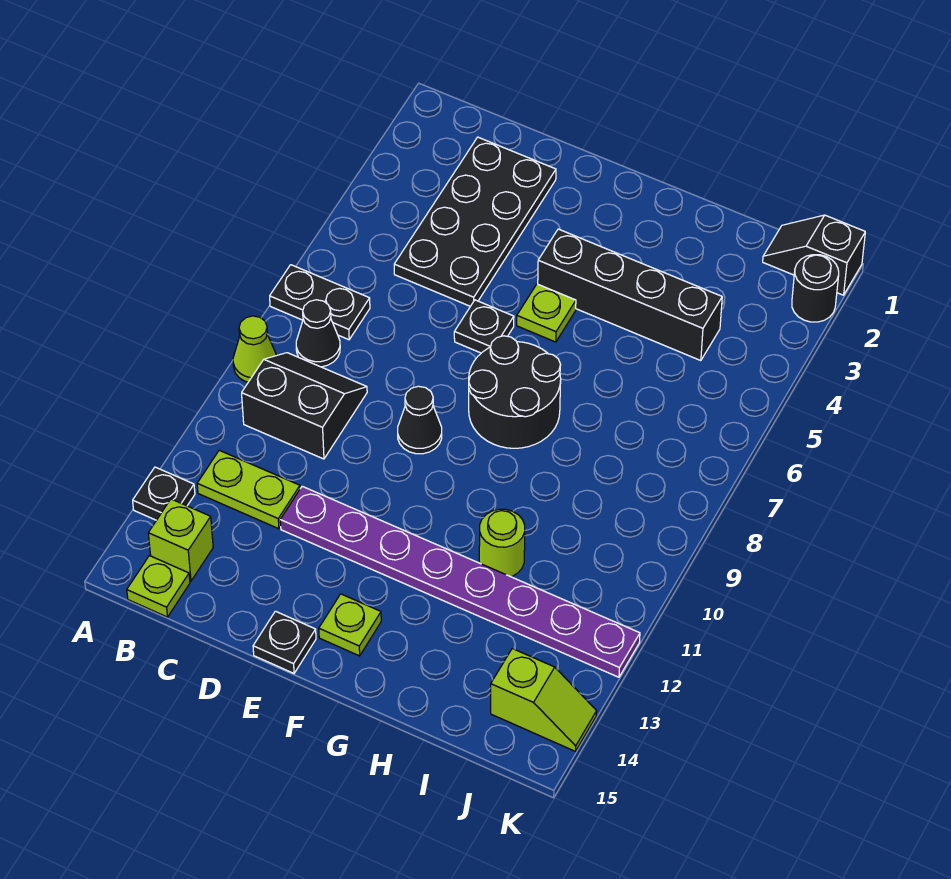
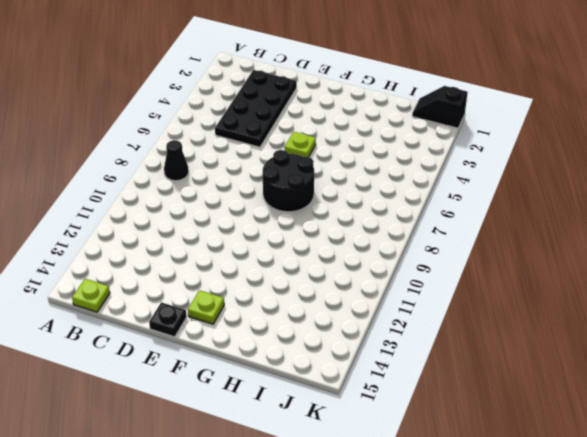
none -> black plate A7:B7 level 1
none -> lime cone A9 level 1
none -> black plate A13 level 1

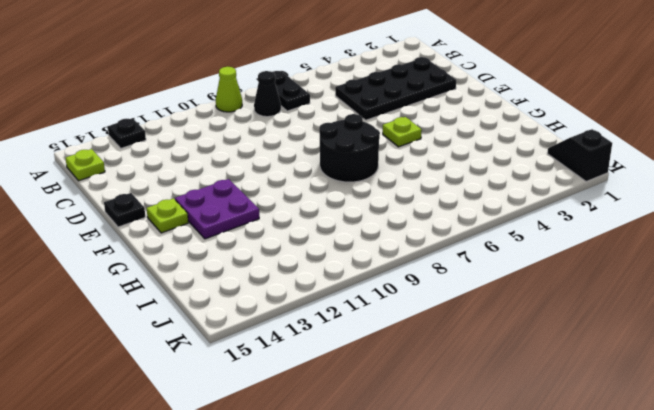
purple plate F12:G13 level 1 -> purple plate D12:K12 level 1
none -> black slope B9:C10 level 1 top 10
none -> lime plate B12:C12 level 1
none -> lime brick B14 level 1

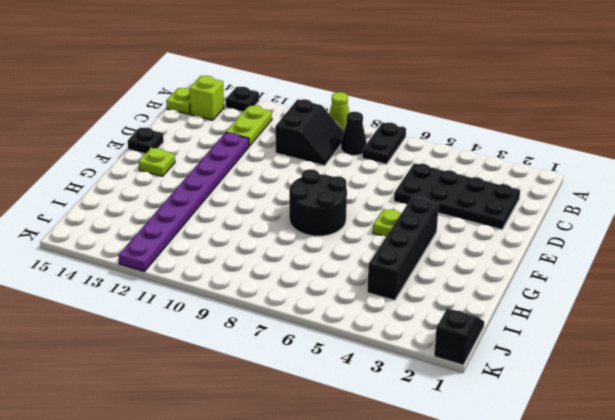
none -> black plate E6 level 1
none -> black cone E9 level 1
none -> lime round brick H11 level 1

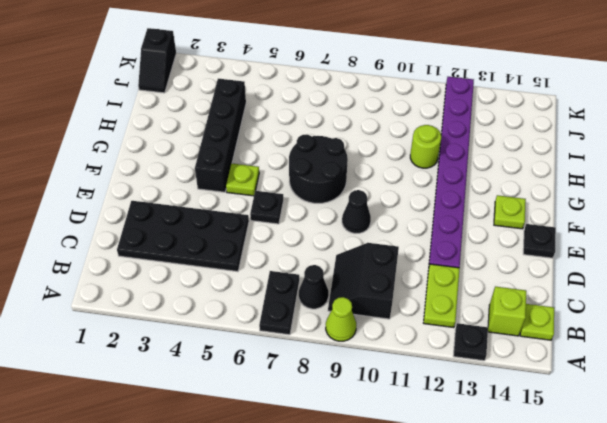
none -> lime slope J14:K14 level 1 top J
none -> black round brick K2 level 1

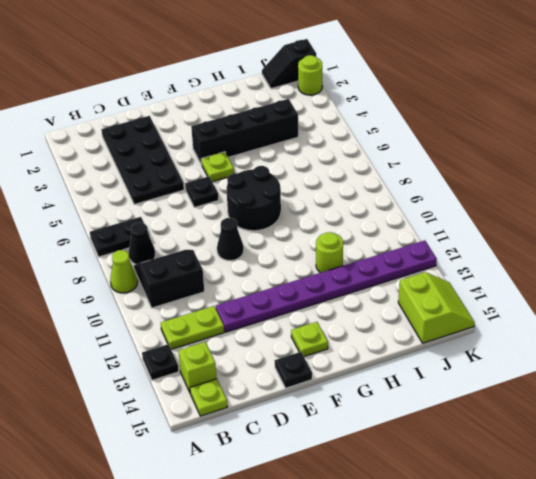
lime slope J14:K15 level 1 top J -> lime slope J14:K14 level 1 top J
lime round brick K2 level 1 -> black round brick K2 level 1

